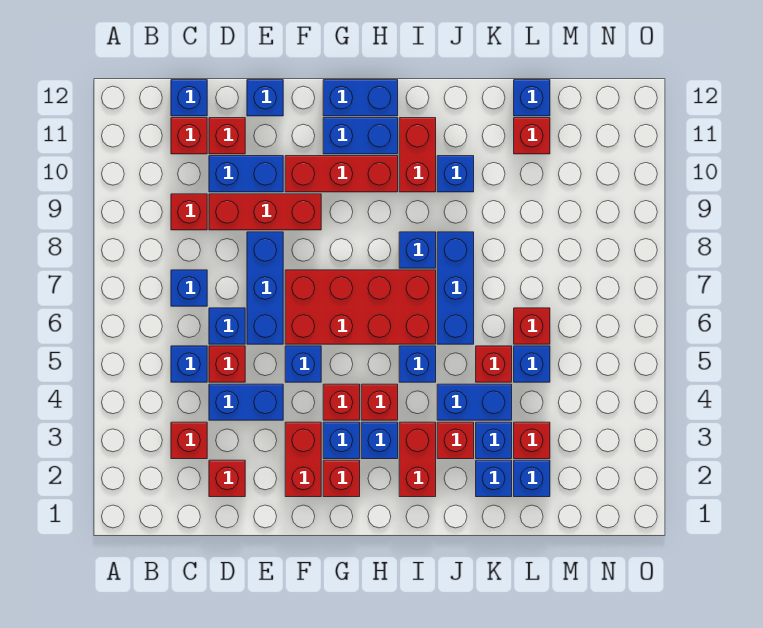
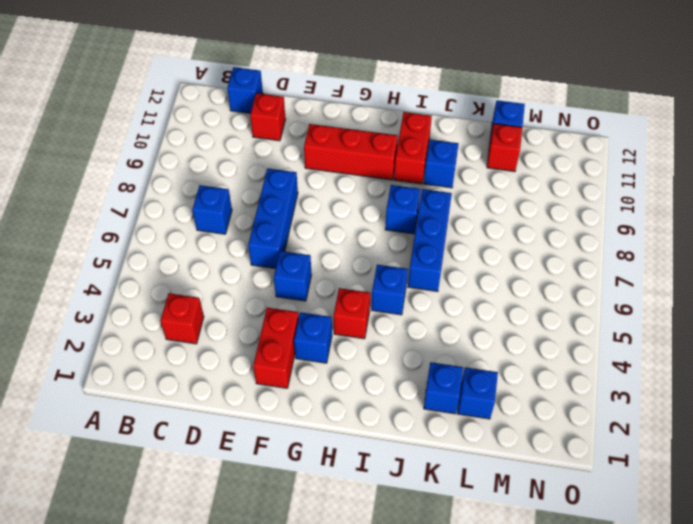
none -> blue brick C5 level 1
none -> red brick C9 level 1
none -> red brick C11 level 1
none -> red brick D2 level 1

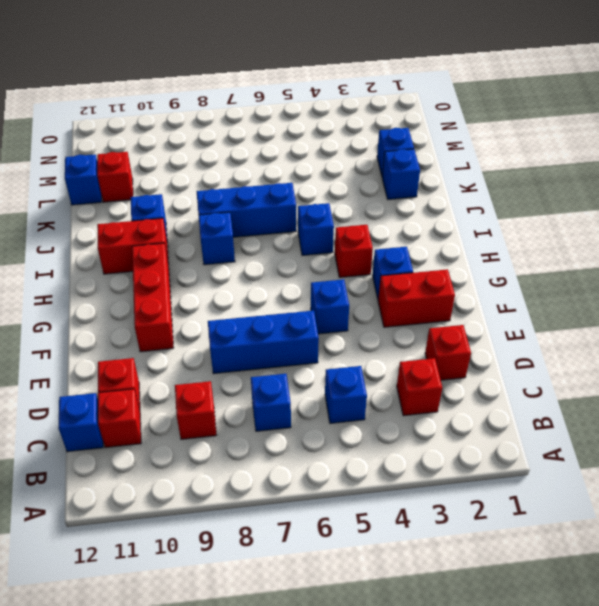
none -> blue brick D4:E4 level 1
none -> red brick D5 level 1
none -> blue brick D6 level 1
none -> red brick D9:F9 level 1

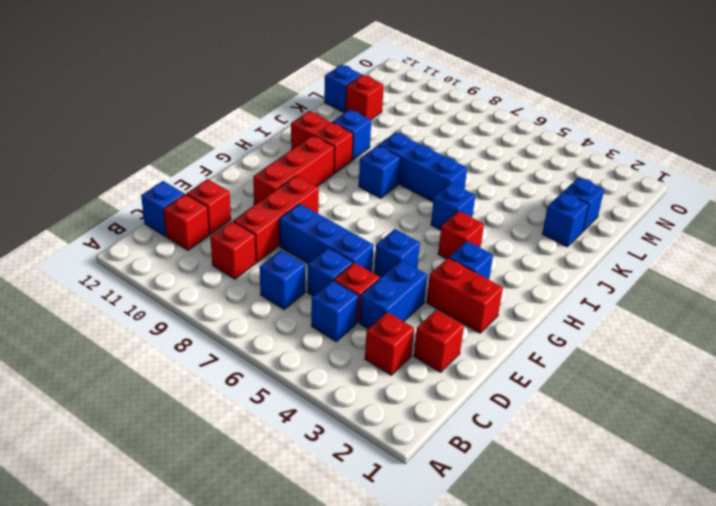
none -> blue brick D10:E10 level 1
none -> blue brick E12 level 1
none -> red brick F6:I7 level 1
none -> red brick G2 level 1

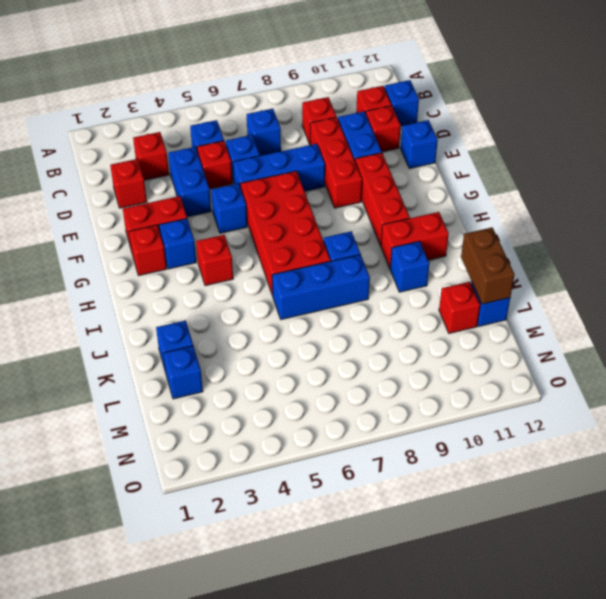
brown brick K12:L12 level 2 -> none
none -> red brick G4 level 1
none -> blue brick G11:H11 level 1
none -> blue brick G12:H12 level 1
none -> blue brick H3 level 1

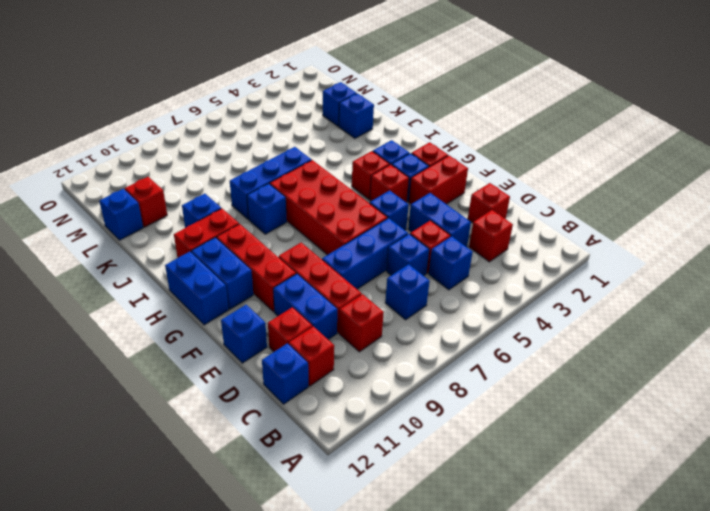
none -> red brick I2:I3 level 1
none -> blue brick I5 level 1
none -> red brick J3 level 1
none -> blue brick J4:K4 level 1

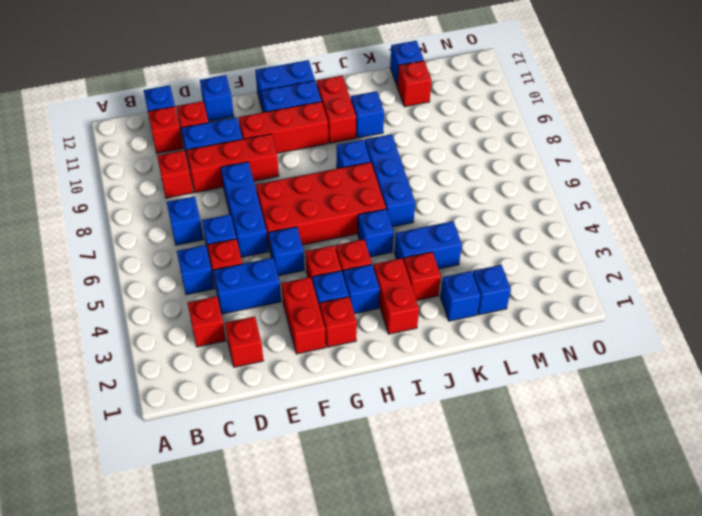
none -> blue brick K3 level 1
none -> red brick K5 level 1
none -> red brick L3 level 1
none -> blue brick L5 level 1

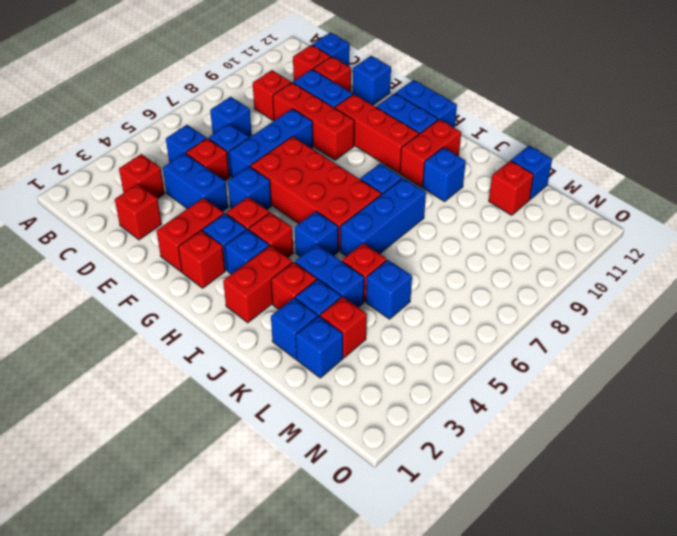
none -> red brick L6 level 1

